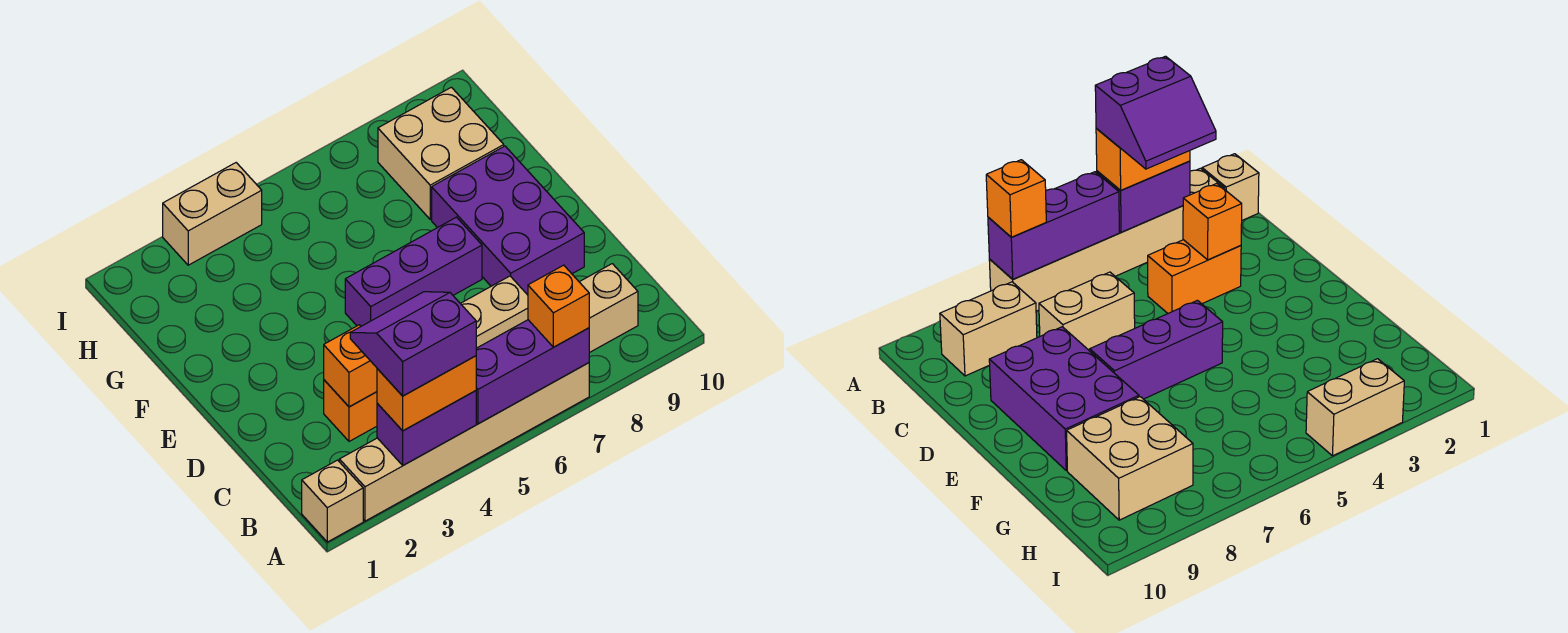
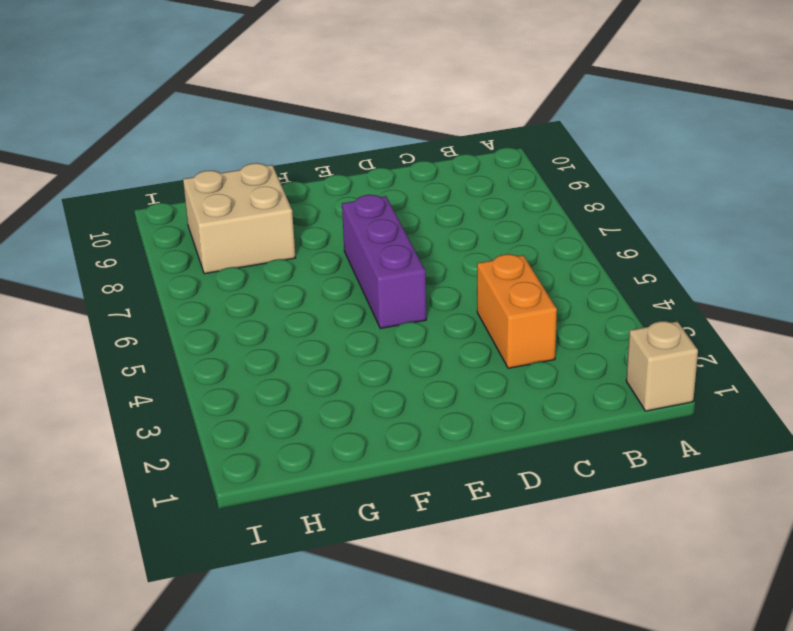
none -> tan brick A2:A7 level 1
none -> tan brick B8:B9 level 1
none -> tan brick C6:C7 level 1

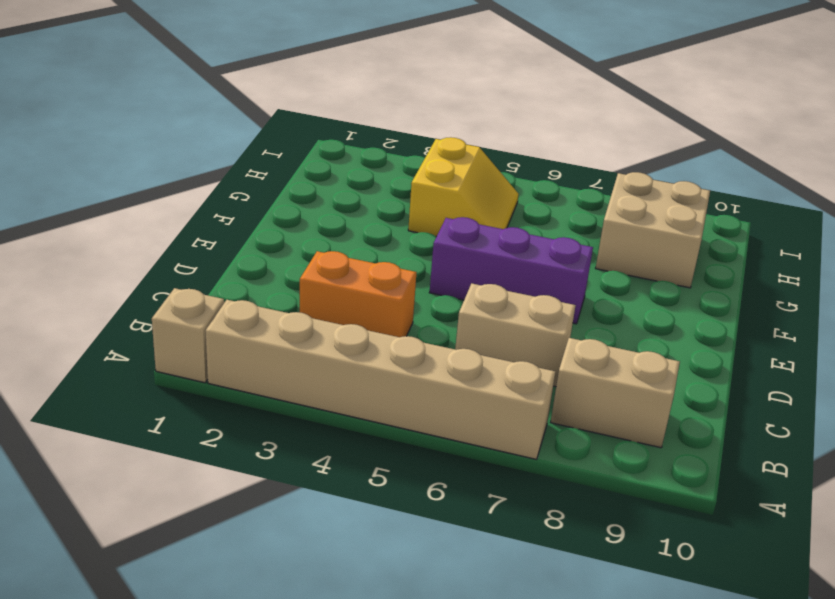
yellow slope G4:H5 level 1 top 4 -> none
none -> purple brick D8:F9 level 1
none -> tan brick I3:I4 level 1
none -> purple brick A3:A4 level 2

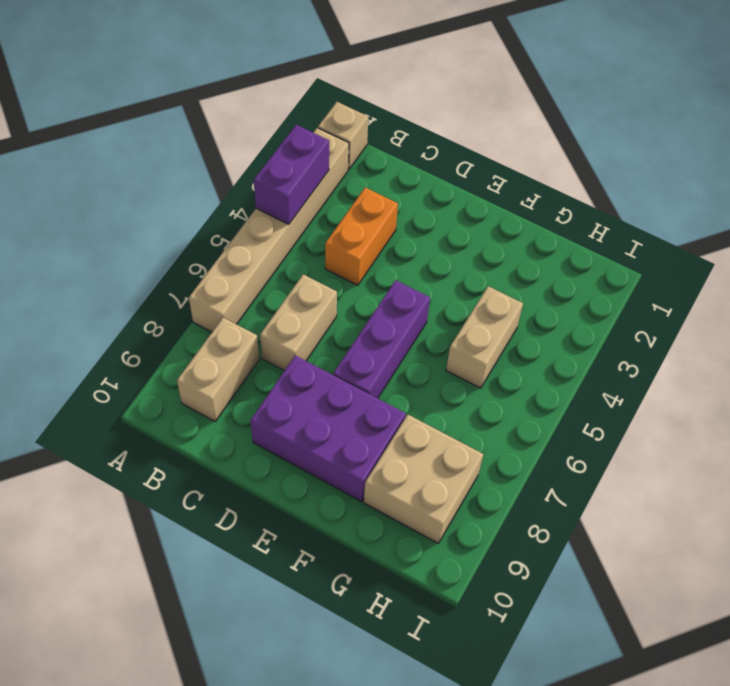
tan brick G4:G5 level 1 -> tan brick I3:I4 level 1
none -> purple brick A5:A7 level 2
none -> orange brick C3 level 2
none -> orange brick A3:A4 level 3

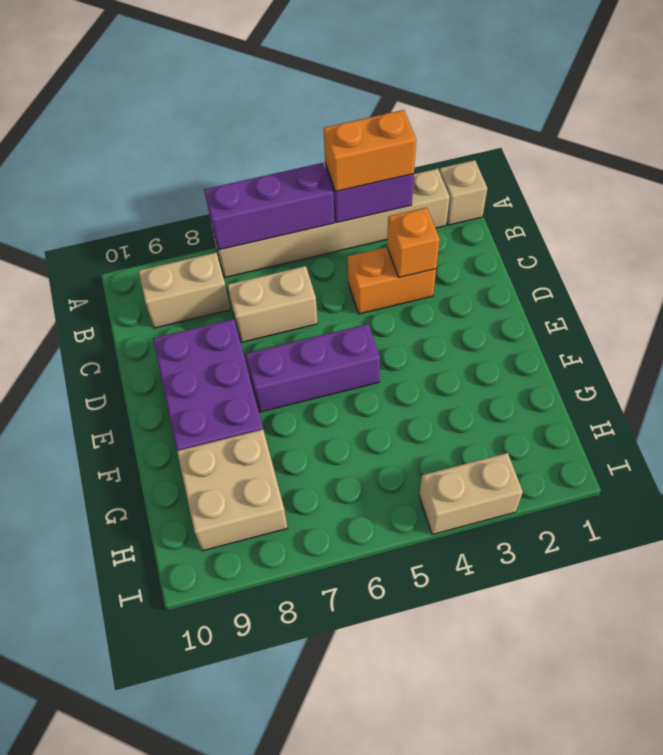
none -> orange brick A7 level 3
none -> purple slope A3:B4 level 4 top A

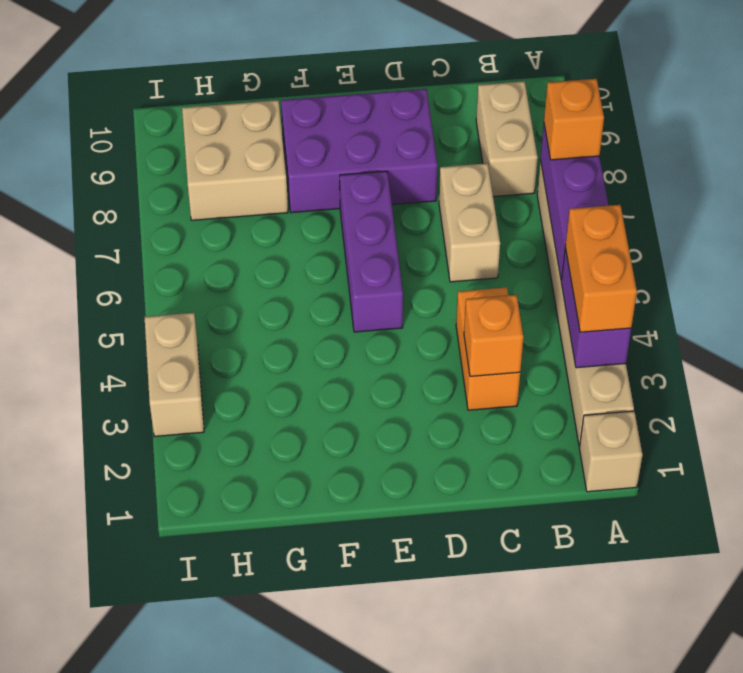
none -> purple slope A3:B4 level 4 top A

